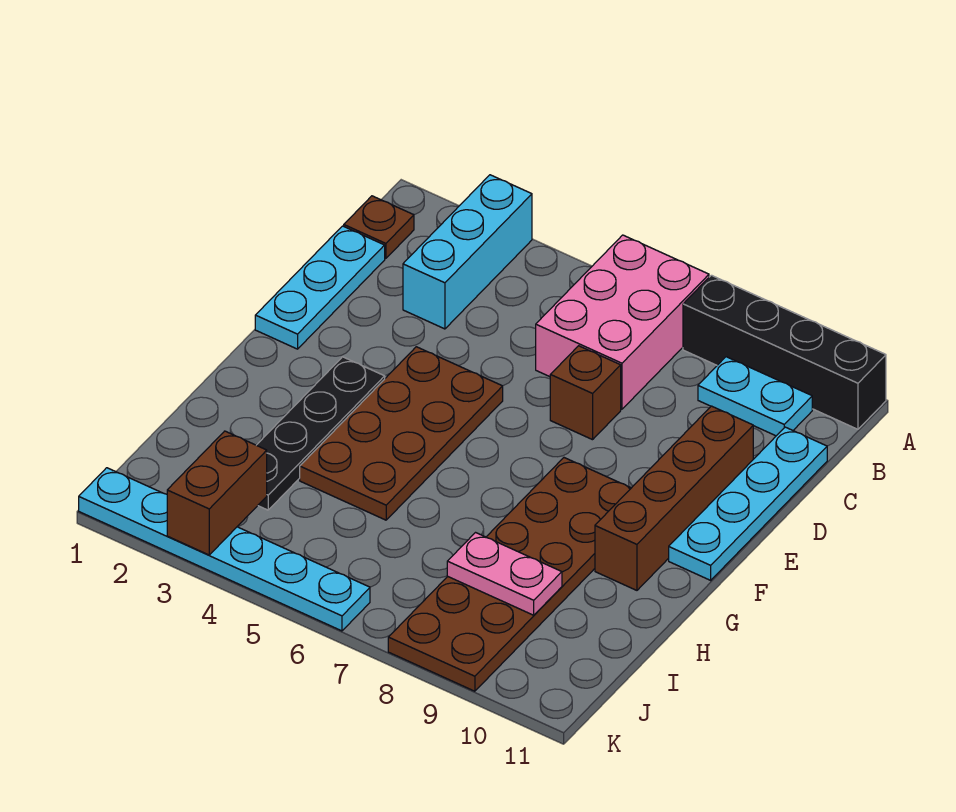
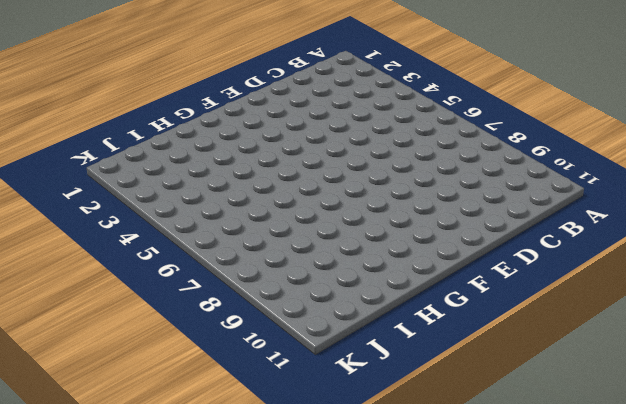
none -> cyan brick A3:C3 level 1
none -> pink brick A6:C7 level 1
none -> black brick A8:A11 level 1

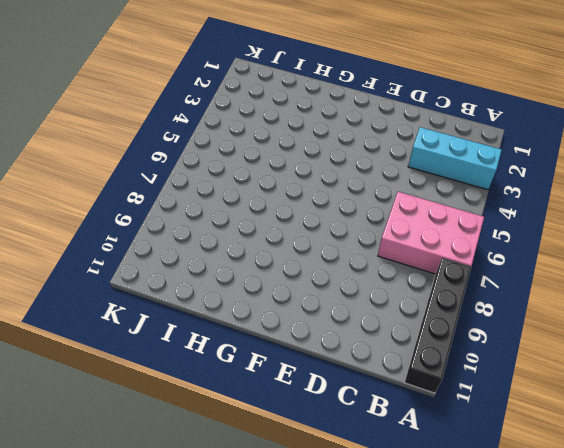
none -> brown plate B1 level 1
none -> cyan plate B9:B10 level 1
none -> cyan plate C1:E1 level 1

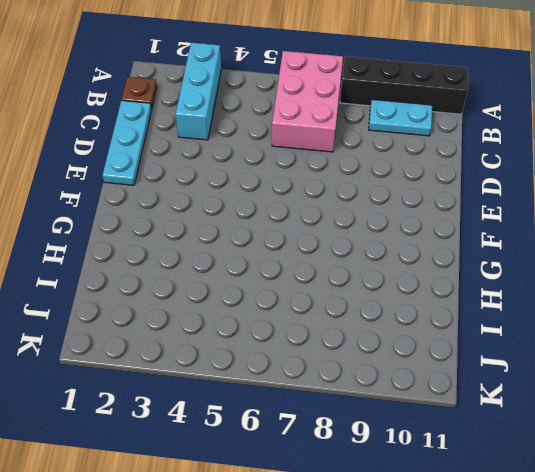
none -> cyan plate C11:F11 level 1
none -> brown brick D7 level 1
none -> brown brick D10:G10 level 1

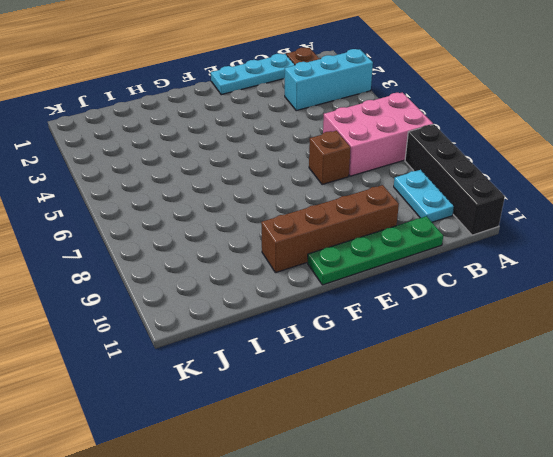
green plate C11:F11 level 1 -> cyan plate C11:F11 level 1
none -> brown plate E4:H5 level 1
none -> black plate F3:I3 level 1
none -> brown plate F8:K9 level 1

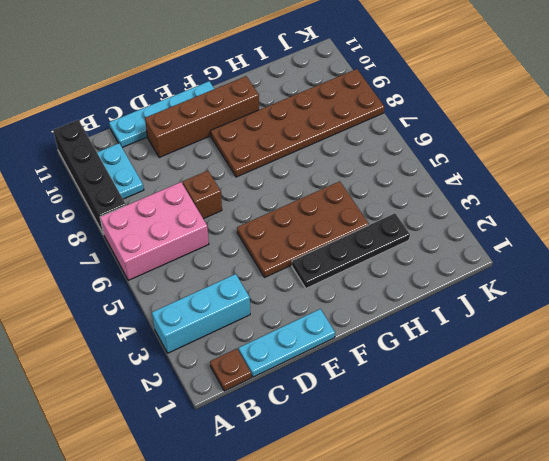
none -> cyan plate K1:K6 level 1
none -> pink plate I8:I9 level 2
none -> brown brick J3:K3 level 2

